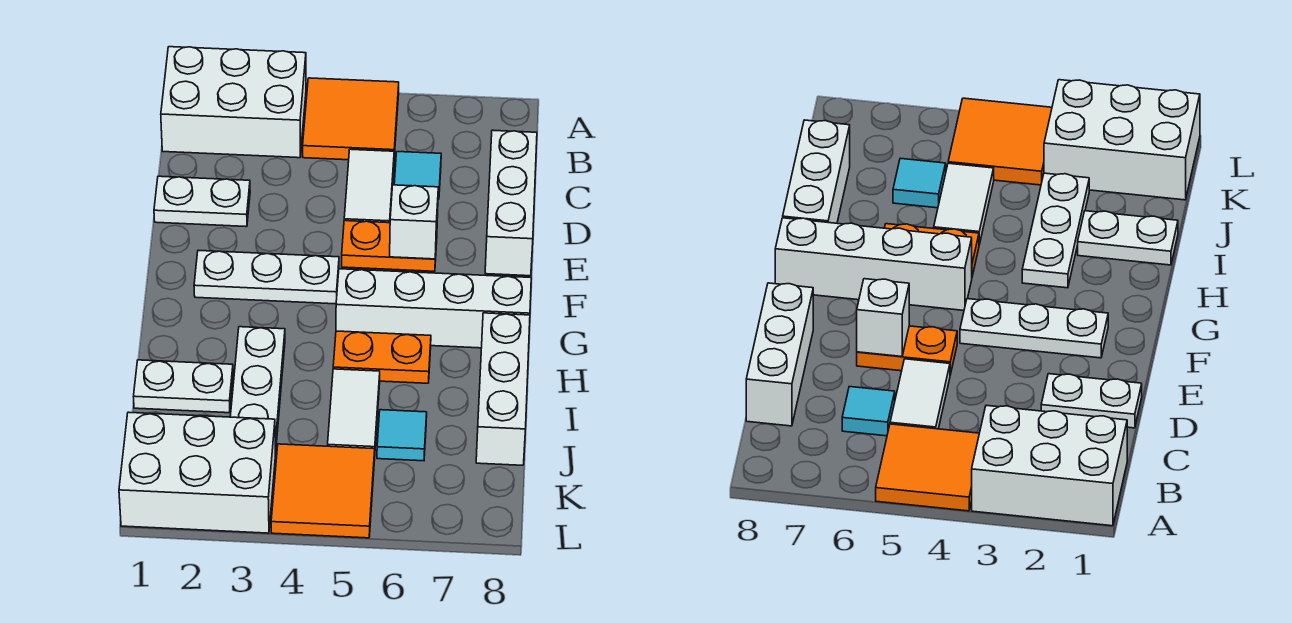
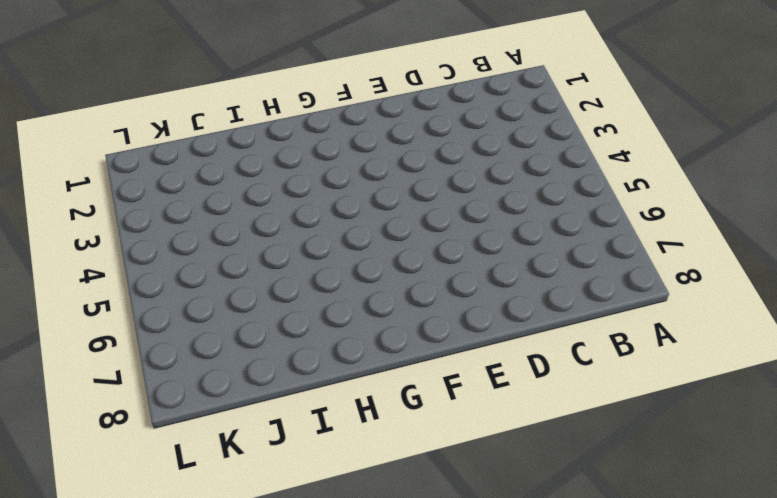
none -> white brick A1:B3 level 1
none -> orange tile A4:B5 level 1
none -> white tile C5:D5 level 1

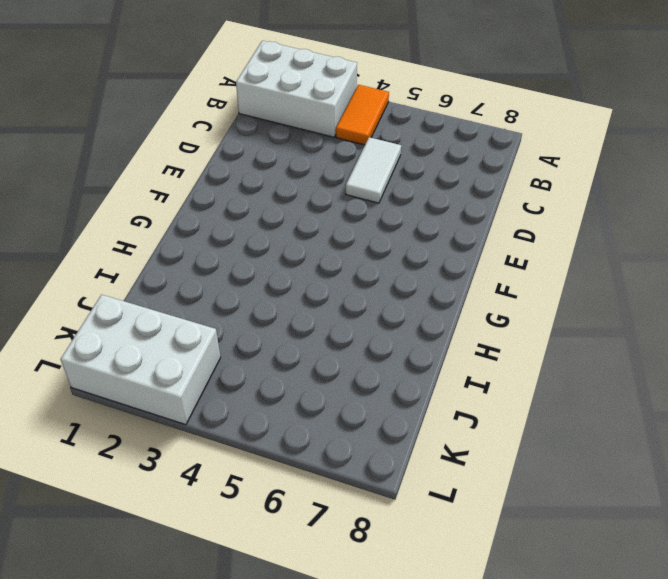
orange tile A4:B4 level 1 -> orange tile A4:B5 level 1
none -> cyan tile C6 level 1
none -> white brick C8:E8 level 1
none -> white plate D1:D2 level 1

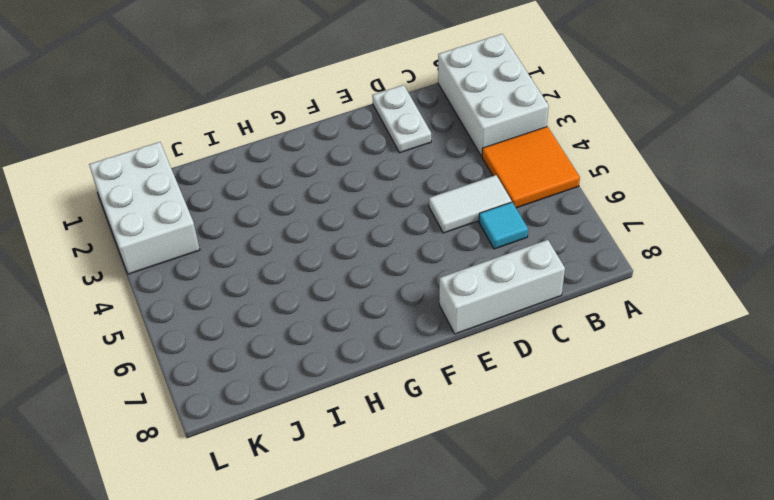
none -> orange plate E5:E6 level 1
none -> white plate F2:F4 level 1
none -> white brick G5:G8 level 1

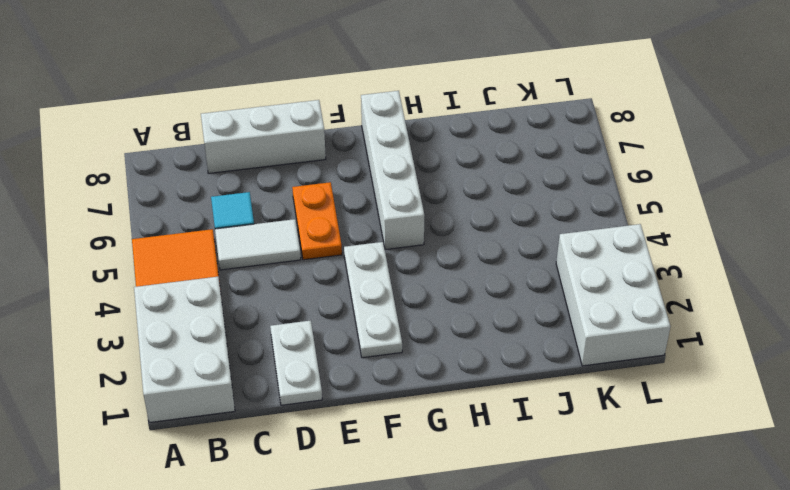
none -> white plate H3:J3 level 1
none -> orange plate H5:H6 level 1
none -> white brick H8:J8 level 1

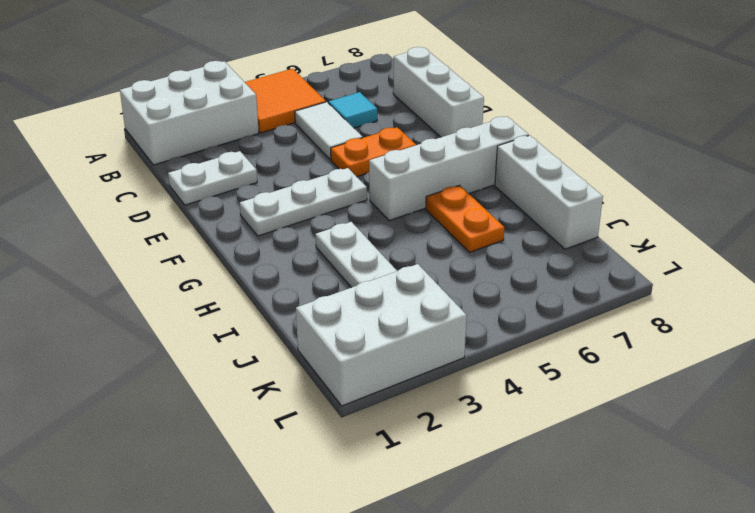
orange plate H6:I6 level 1 -> orange plate H5:H6 level 1
none -> white plate I1:I2 level 1
none -> white tile I5:J5 level 1
none -> cyan tile J6 level 1

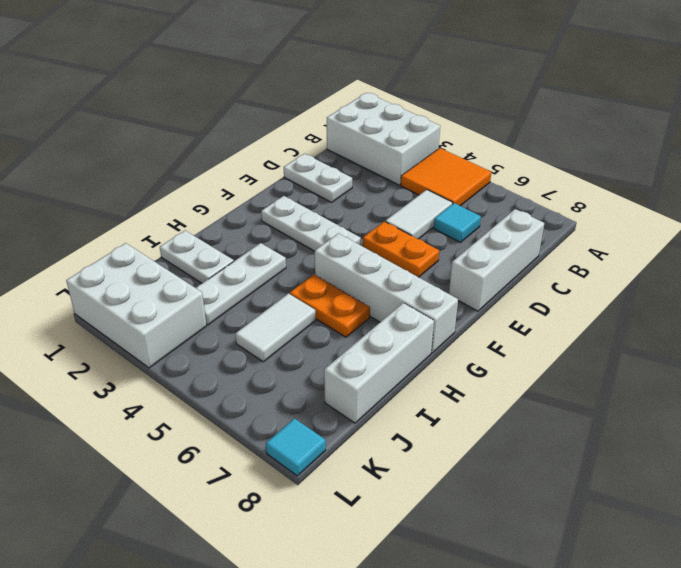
cyan tile L8 level 1 -> cyan tile J6 level 1
none -> orange tile K4:L5 level 1
none -> white brick E6 level 2

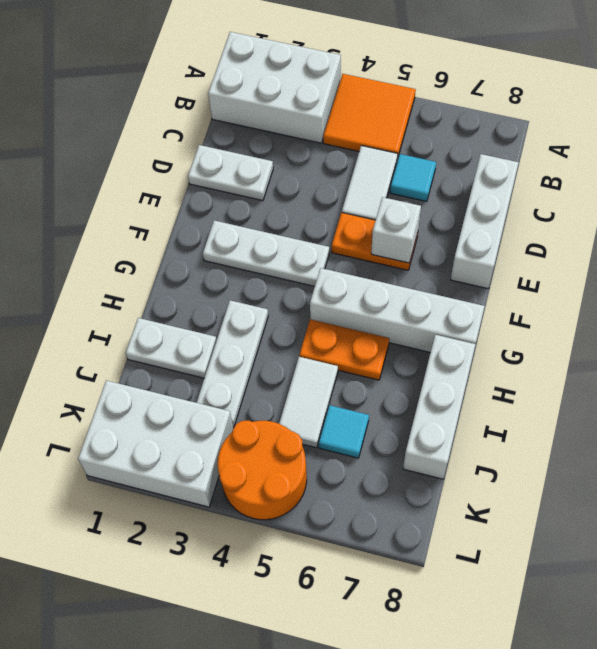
orange round brick K4:L5 level 1 -> orange tile K4:L5 level 1

